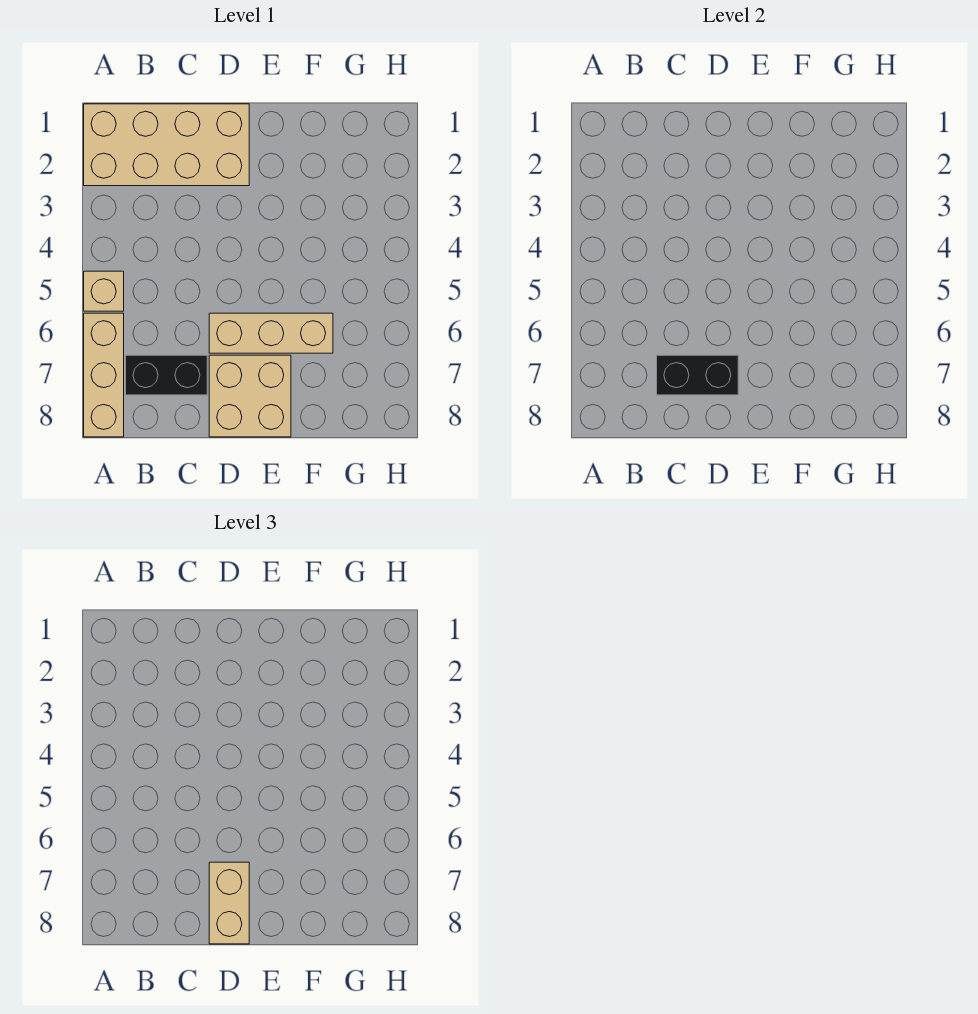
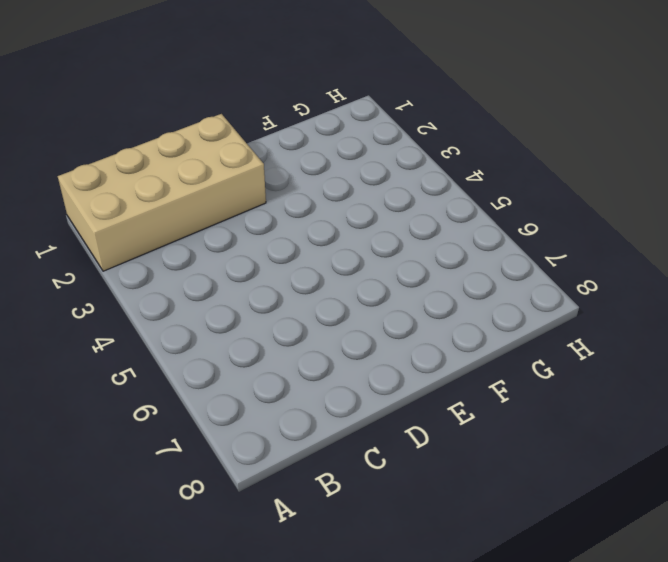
none -> tan brick A5 level 1
none -> tan brick A6:A8 level 1

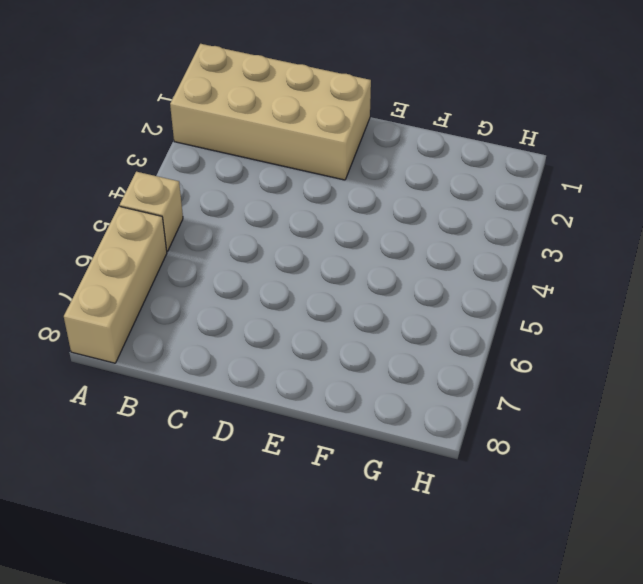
none -> black brick B7:C7 level 1
none -> tan brick D6:F6 level 1

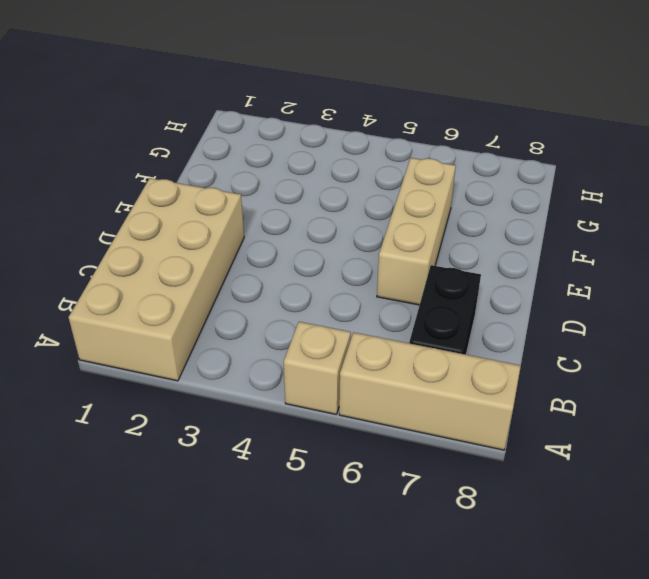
none -> tan brick D7:E8 level 1
none -> black brick C7:D7 level 2

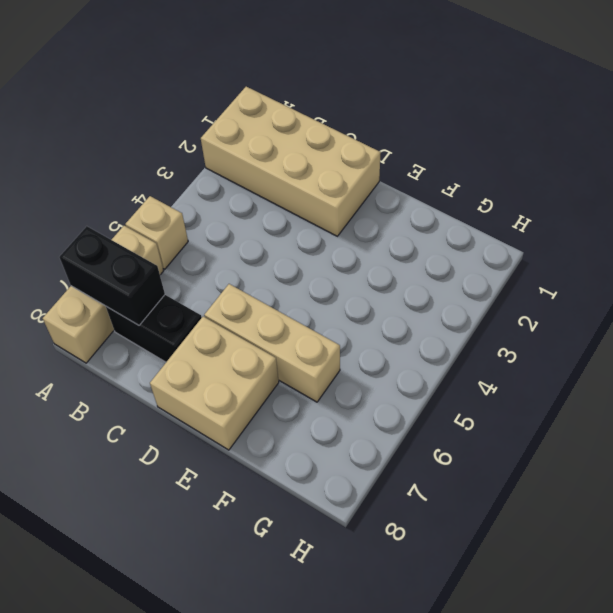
black brick A7:B7 level 2 -> black brick C7:D7 level 2
none -> tan brick D7:D8 level 3

